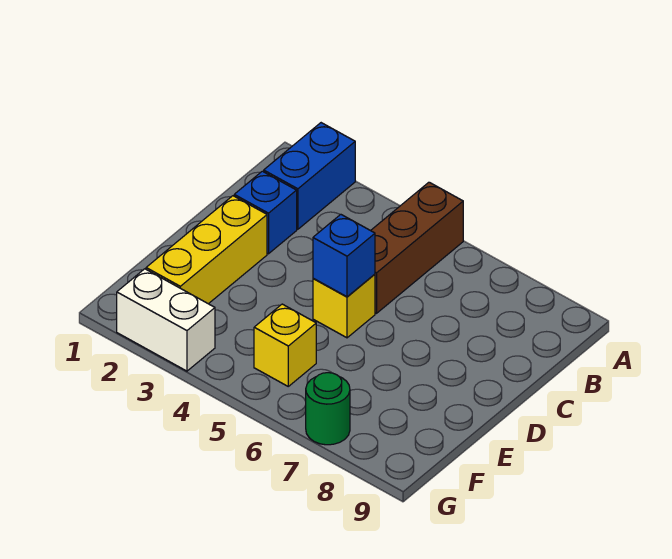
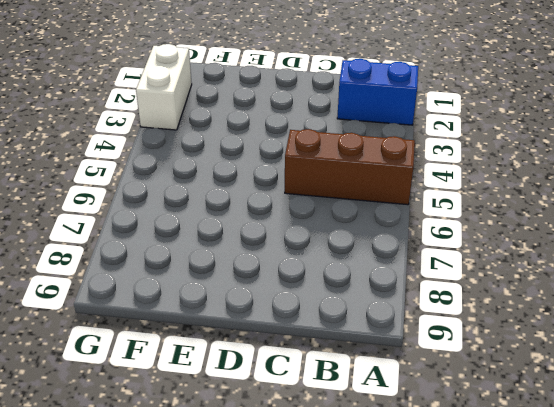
none -> blue brick C2 level 1
none -> yellow brick D2:F2 level 1

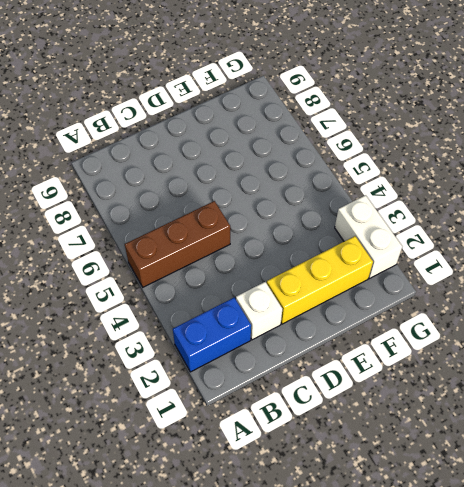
white brick C2 level 1 -> blue brick C2 level 1
none -> yellow brick D5 level 1
none -> yellow brick F5 level 1

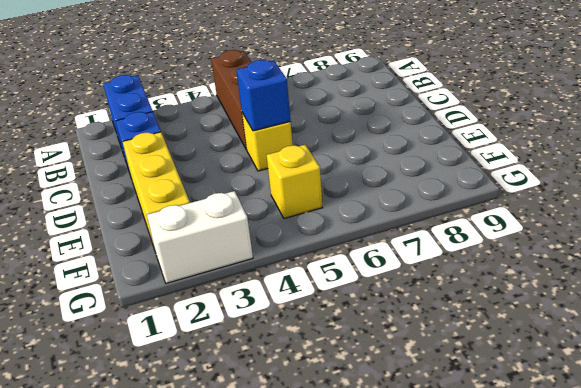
none -> green round brick G7 level 1

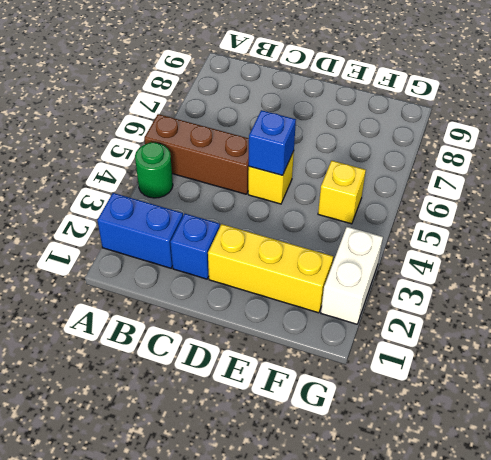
green round brick A4 level 1 -> green round brick G7 level 1

